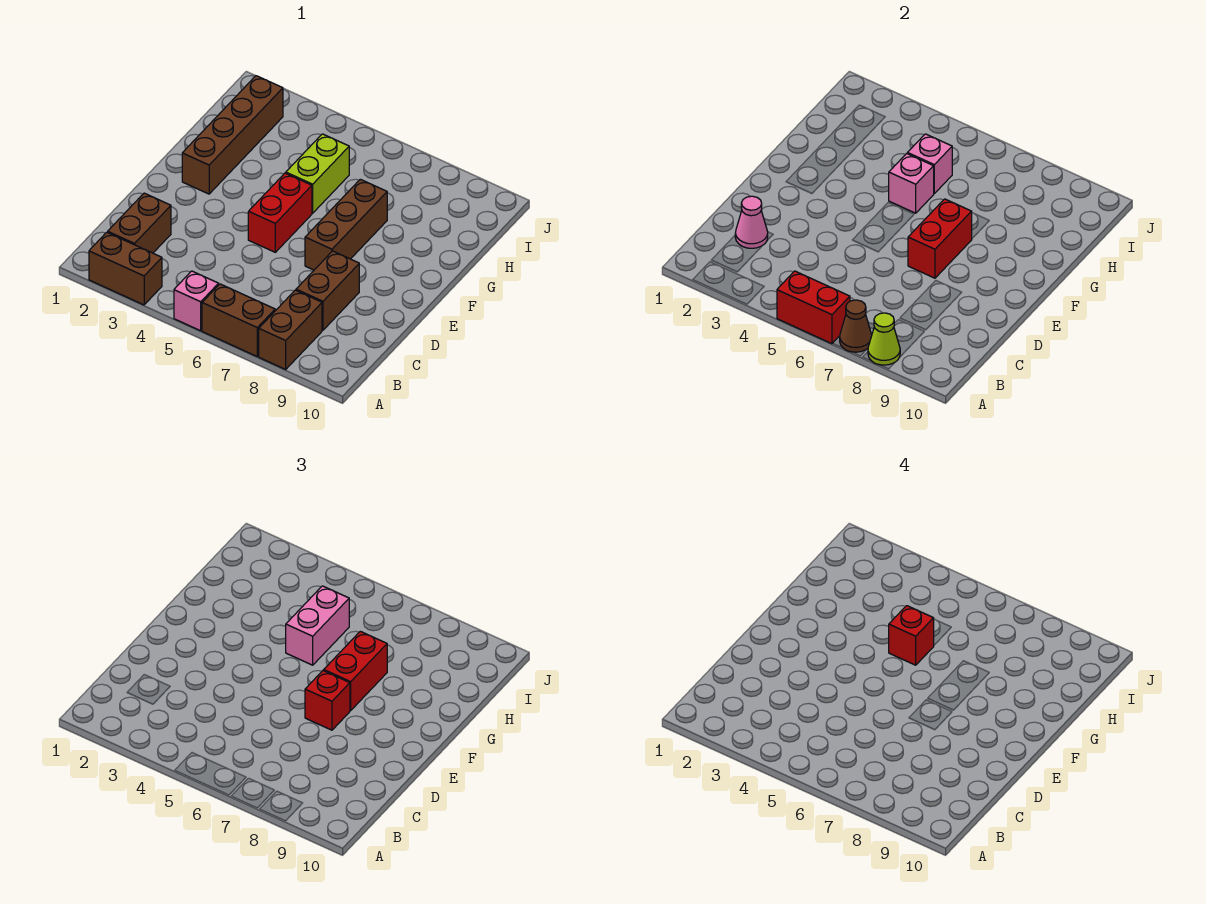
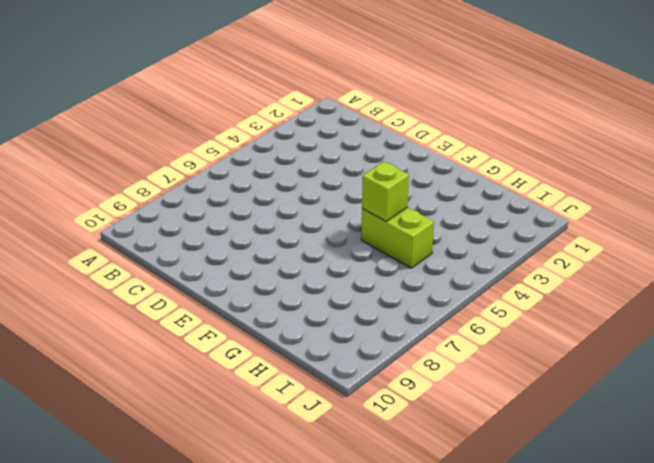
lime brick G5 level 2 -> pink brick G5 level 2
none -> brown brick A2:A3 level 1
none -> pink brick A5 level 1
none -> brown brick A6:A7 level 1

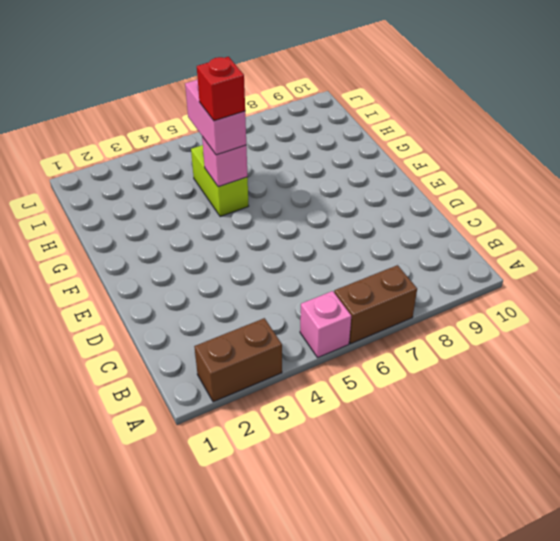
none -> brown brick A8:B8 level 1
none -> brown brick B2:C2 level 1
none -> brown brick C8:D8 level 1

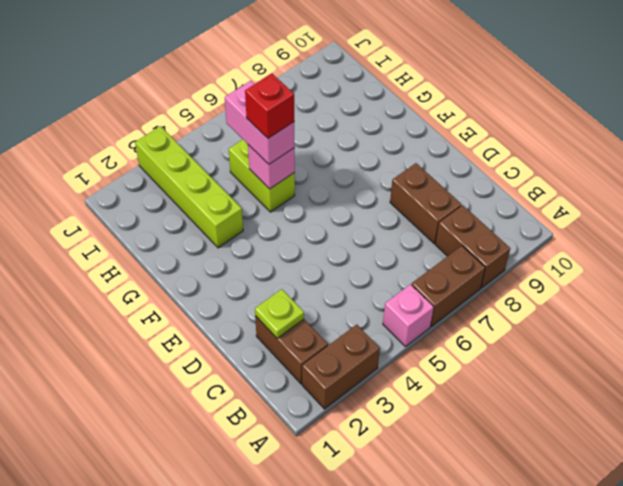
lime plate C2 level 2 -> pink cone C2 level 2
lime brick G3:J3 level 1 -> none
none -> red brick E5:F5 level 1
none -> brown brick E7:G7 level 1
none -> brown brick F2:I2 level 1

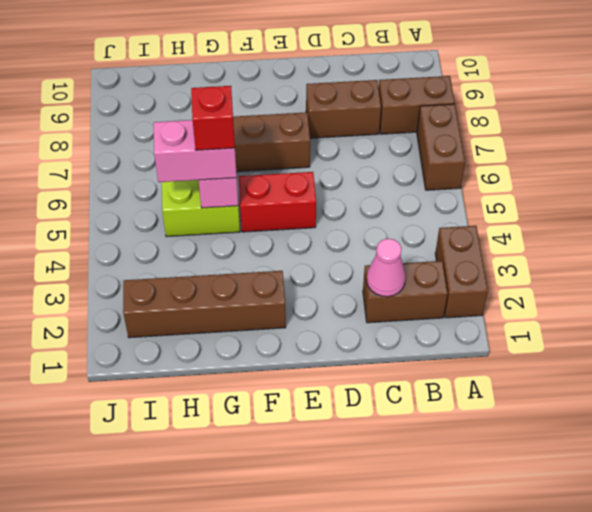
none -> pink brick A5 level 1
none -> red brick A5:A6 level 2
none -> brown cone A7 level 2

